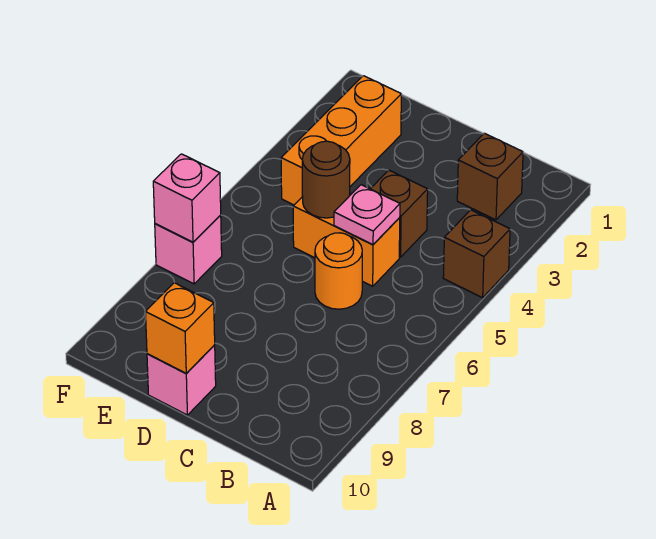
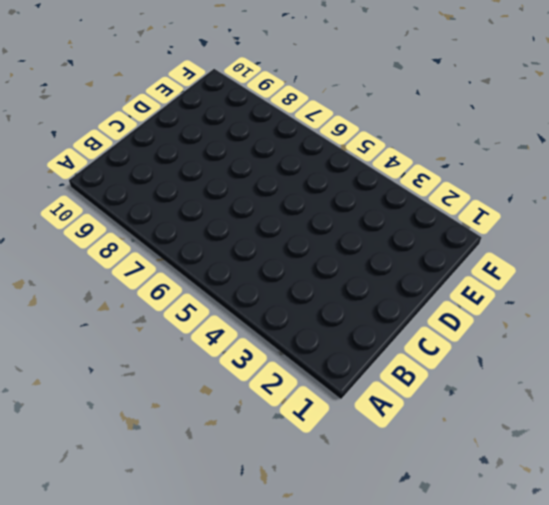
none -> brown brick A4 level 1
none -> brown brick B2 level 1
none -> brown brick C4 level 1

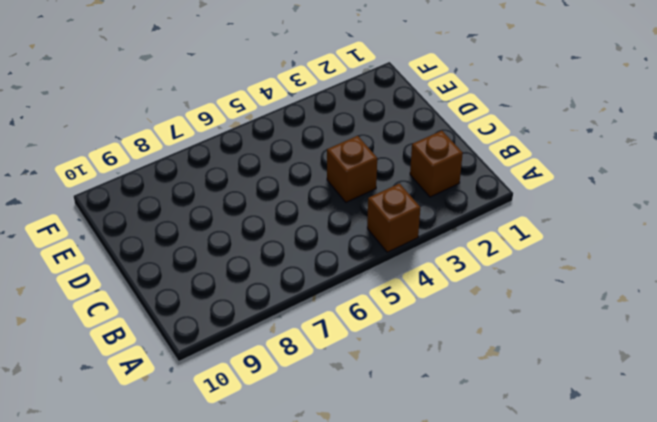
none -> orange brick C5:D5 level 1
none -> orange round brick C6 level 1
none -> pink brick D10 level 1

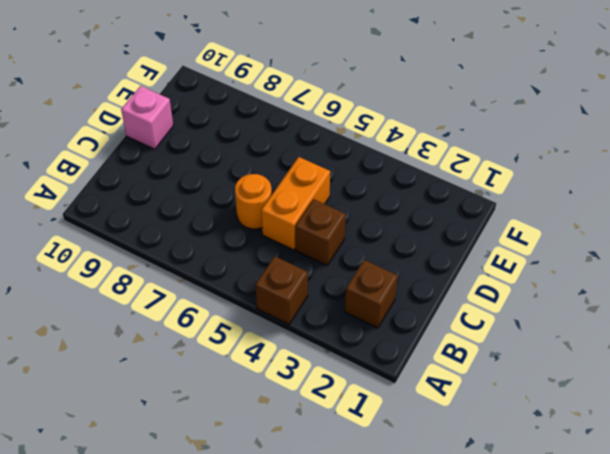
none -> orange brick E2:E4 level 1
none -> pink brick F7 level 1
none -> pink plate C5 level 2

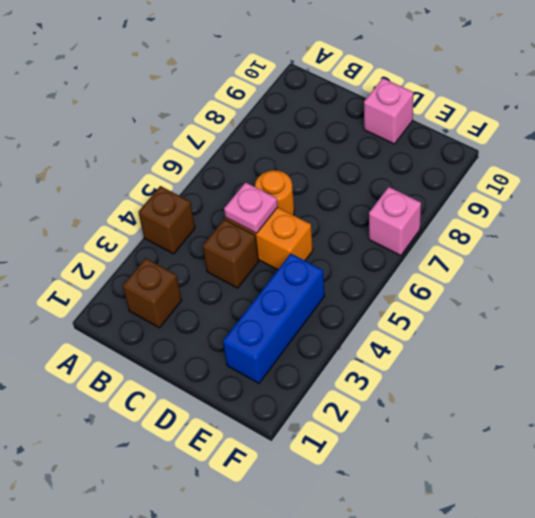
blue brick E2:E4 level 1 -> orange brick E2:E4 level 1
none -> brown round brick D5 level 2
none -> orange brick D10 level 2
none -> pink brick F7 level 2

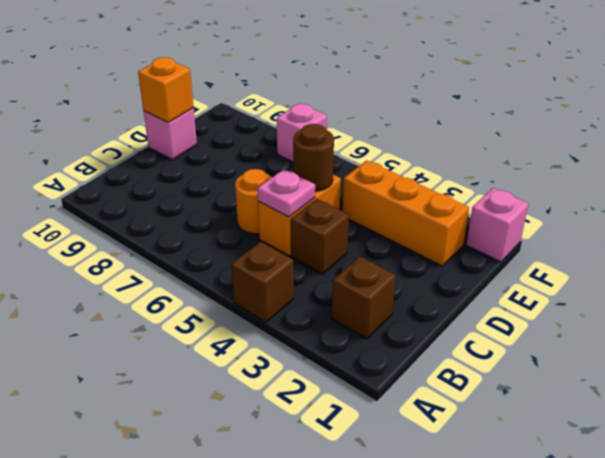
pink brick F1 level 1 -> pink brick F7 level 2

